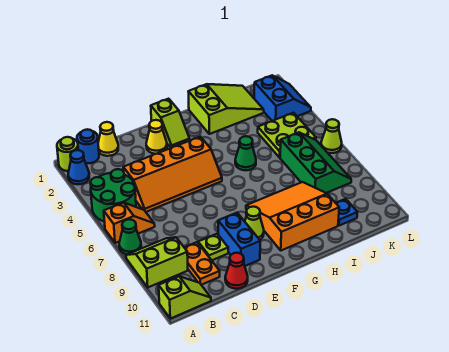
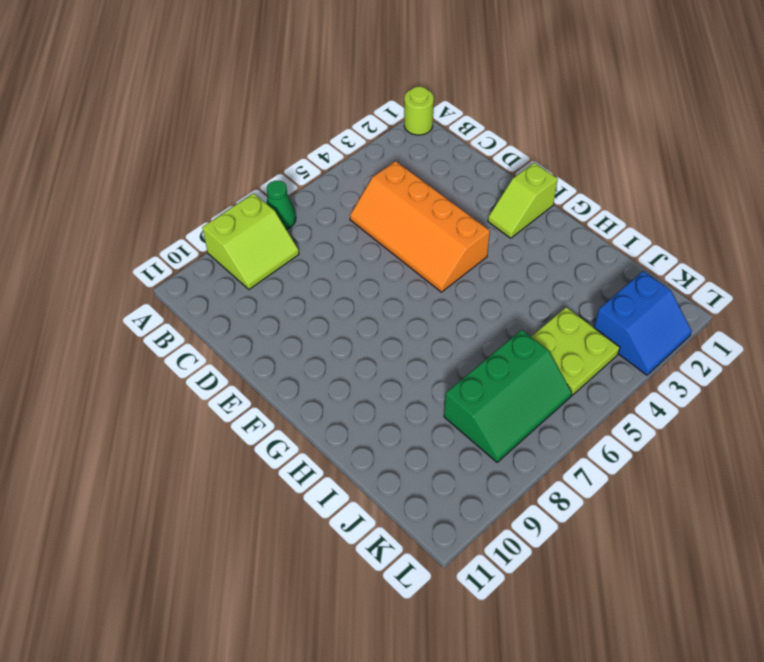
lime slope A8:B9 level 1 top A -> lime slope A8:B9 level 1 top 9
none -> blue cone A2 level 1
none -> green round brick A4:B5 level 1
none -> orange slope A6:B6 level 1 top A

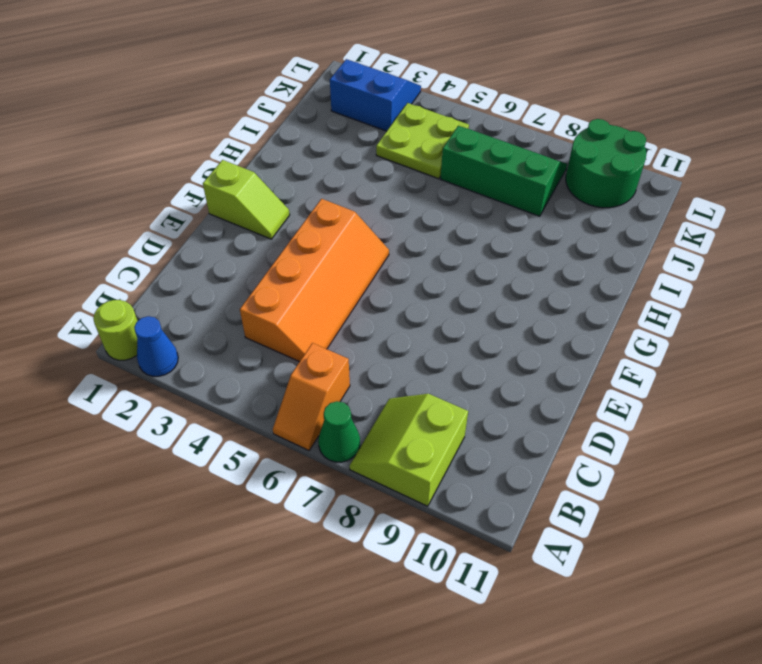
orange slope A6:B6 level 1 top B -> orange slope A6:B6 level 1 top A
green round brick K9:L10 level 1 -> green round brick A4:B5 level 1
none -> lime slope A11:B11 level 1 top A
none -> blue round brick B1 level 1
none -> yellow cone C1 level 1

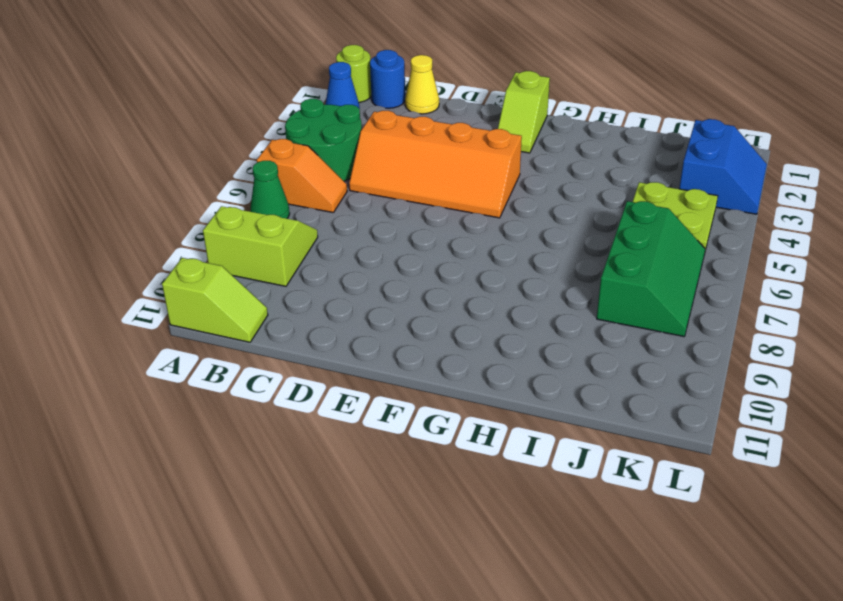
none -> orange plate C9:C10 level 1
none -> lime plate D9 level 1
none -> red cone D11 level 1

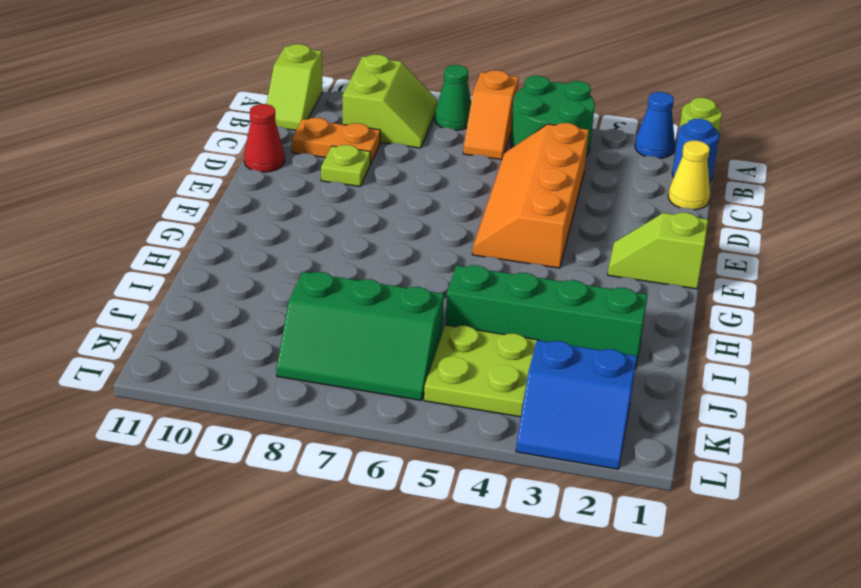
green brick I2:I5 level 1 -> lime slope H1:J2 level 1 top H
none -> yellow cone E2 level 1
none -> blue brick E9:E10 level 1
none -> lime cone F9 level 1

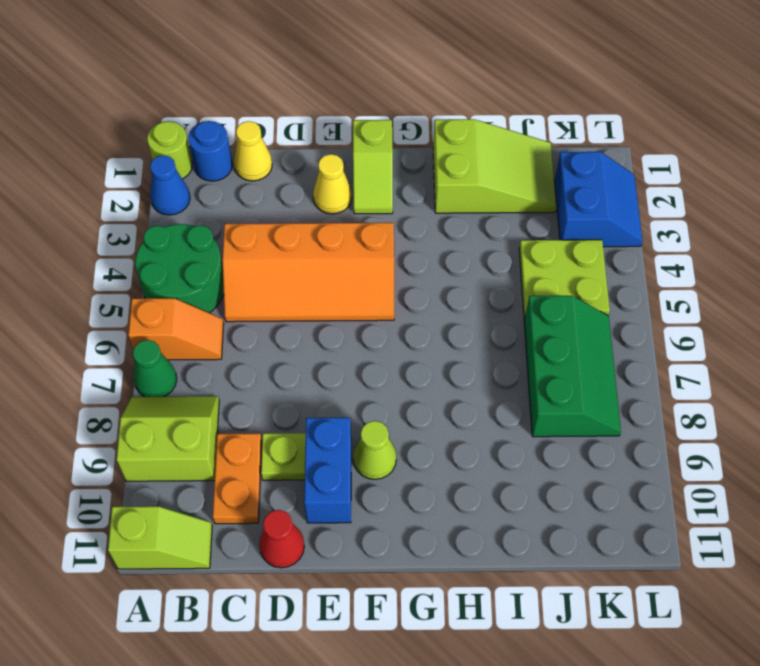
none -> orange slope G8:I10 level 1 top 10
none -> green cone H5 level 1
none -> blue plate J10 level 1

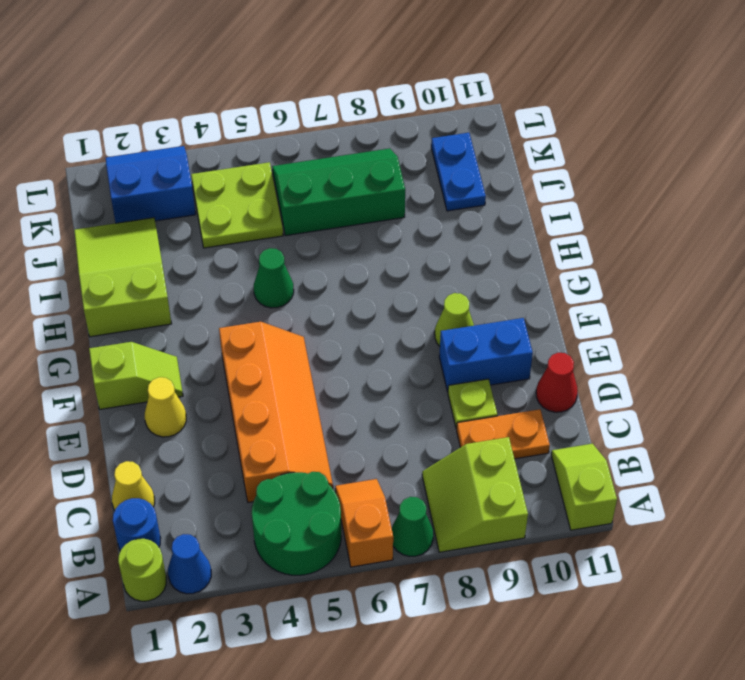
blue plate J10:K10 level 1 -> blue plate J10 level 1
none -> orange slope G8:I10 level 1 top 10
none -> lime cone L6 level 1

